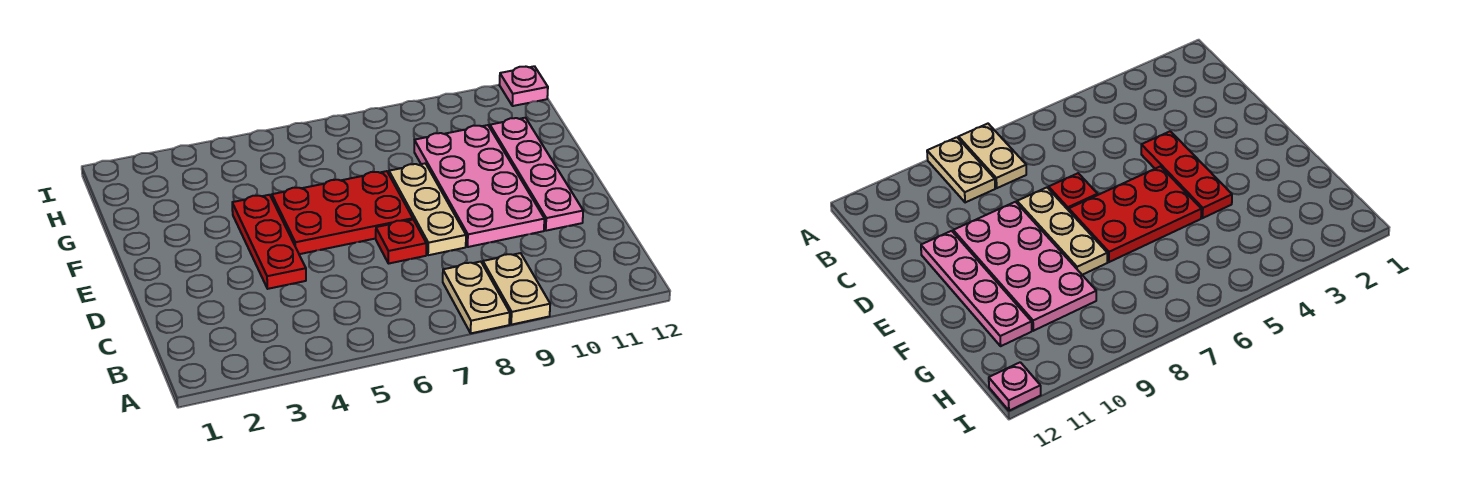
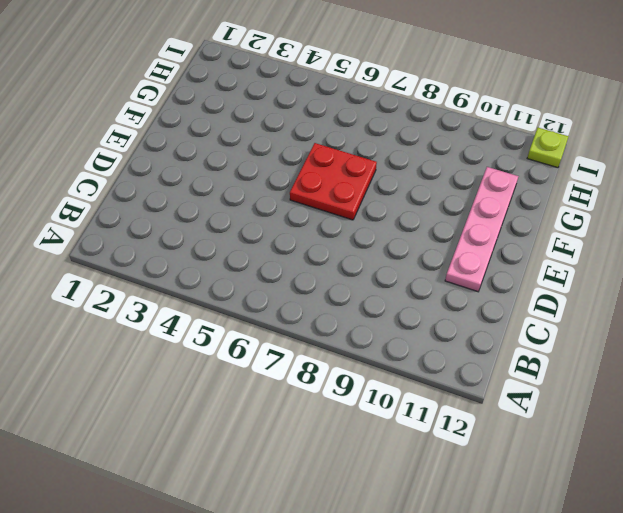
red plate E6:F7 level 1 -> red plate E5:F7 level 1
lime plate I12 level 1 -> pink plate I12 level 1
none -> tan plate A8:B8 level 1
none -> tan plate A9:B9 level 1

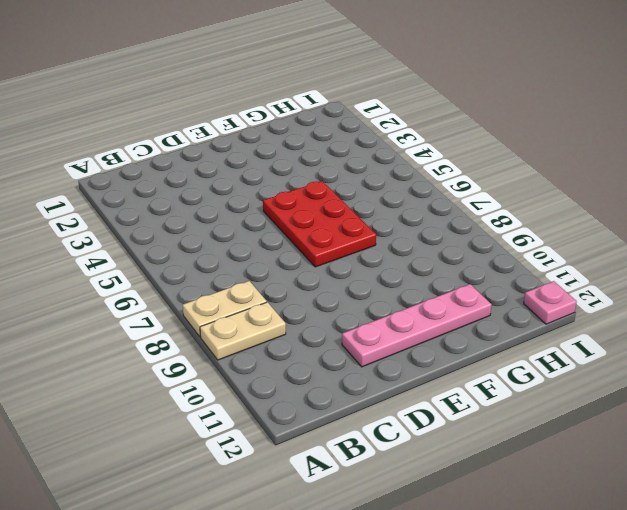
none -> red plate D4:F4 level 1
none -> red plate D7 level 1

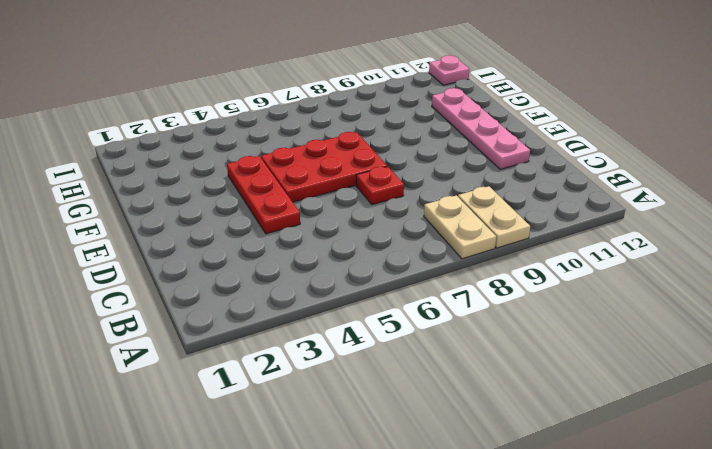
none -> tan plate D8:F8 level 1
none -> pink plate D9:G10 level 1

